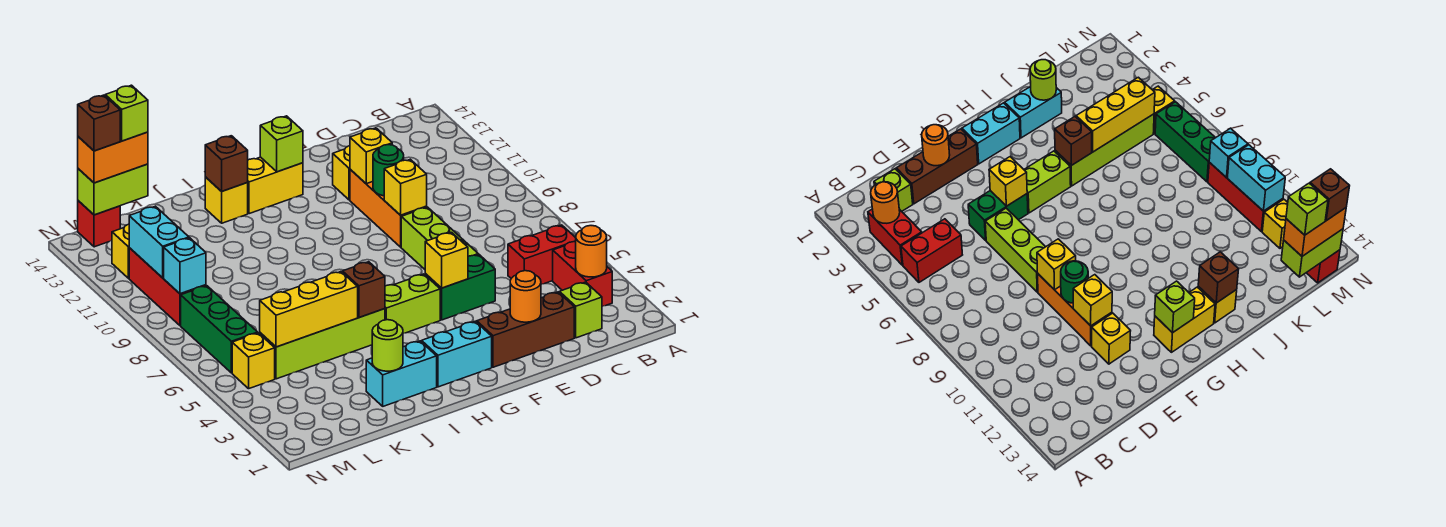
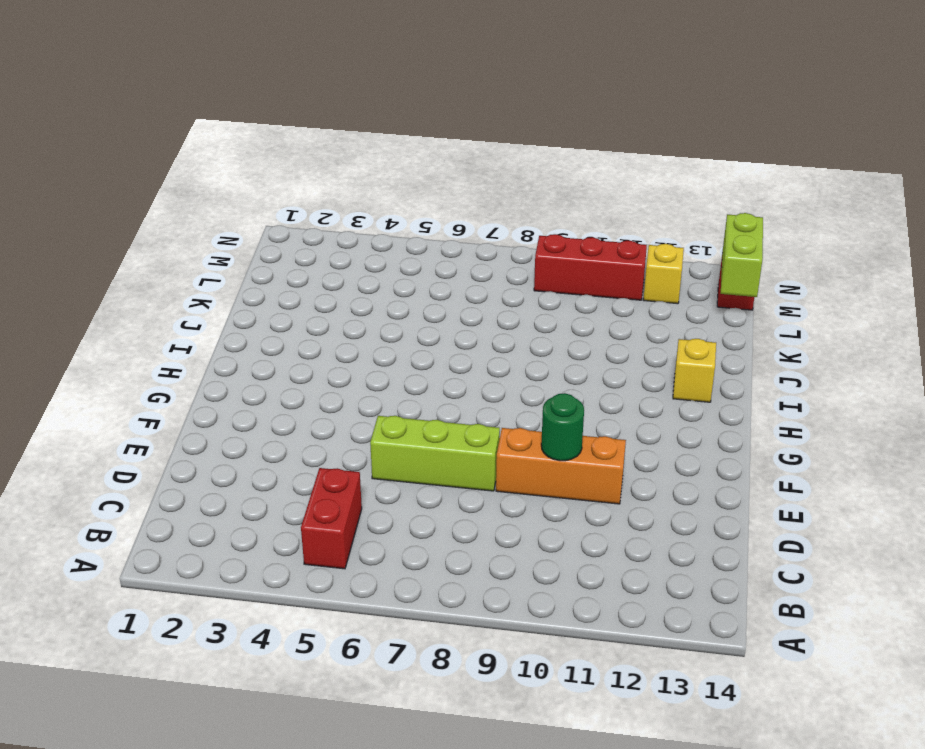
none -> red brick B3:B4 level 1
none -> lime brick C2 level 1
none -> brown brick D2:F2 level 1
none -> green brick E5:F5 level 1

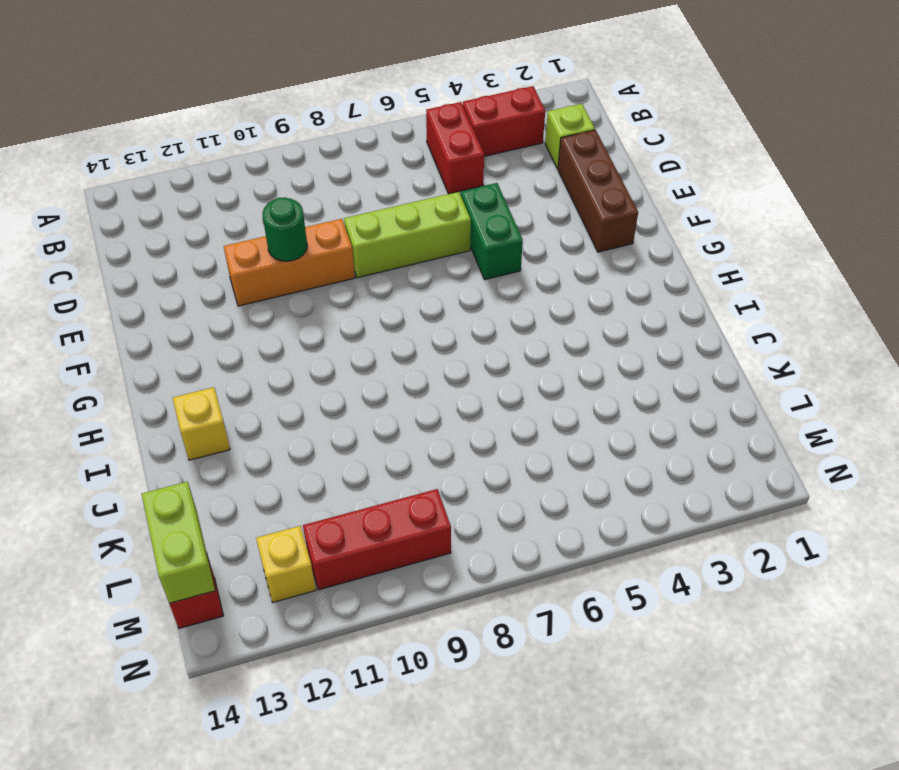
none -> yellow brick E12 level 1
none -> cyan brick G2:H2 level 1
none -> lime brick G5:H5 level 1
none -> yellow brick G13:H13 level 1

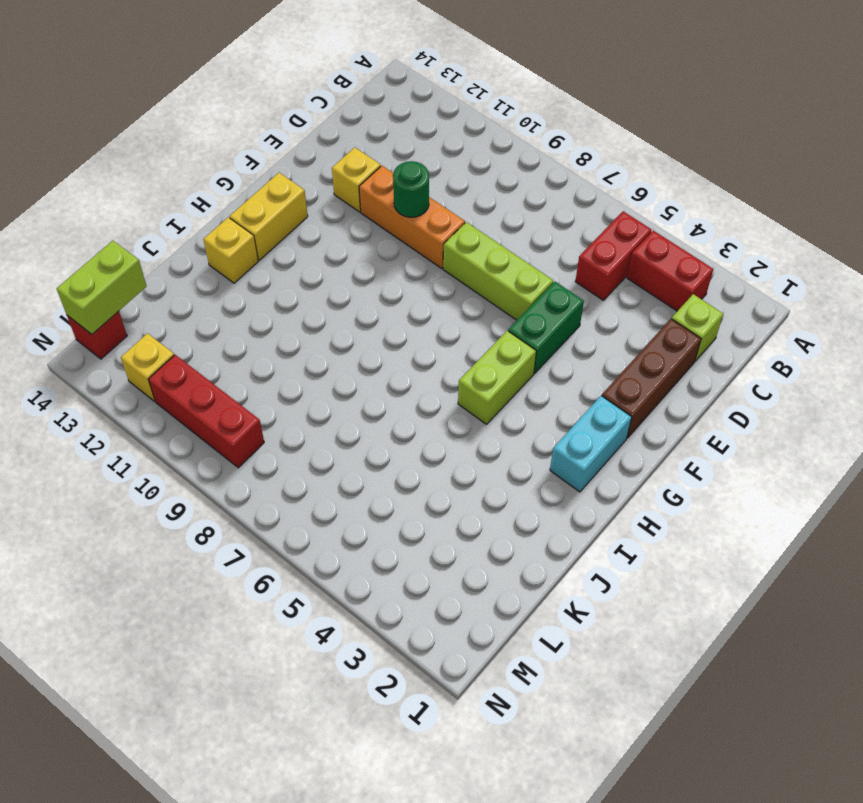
none -> cyan brick I2:J2 level 1
none -> lime brick I5:L5 level 1
none -> yellow brick M5 level 1
none -> green brick M6:M8 level 1

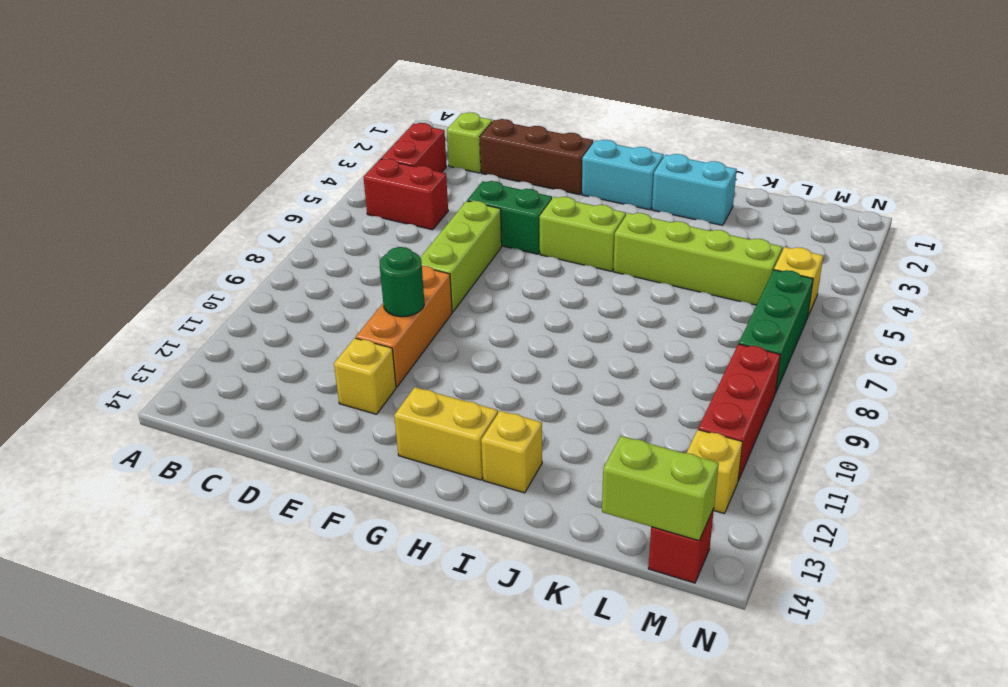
none -> orange round brick B3 level 2
none -> orange round brick E2 level 2
none -> yellow brick E9 level 2
none -> yellow brick E11 level 2

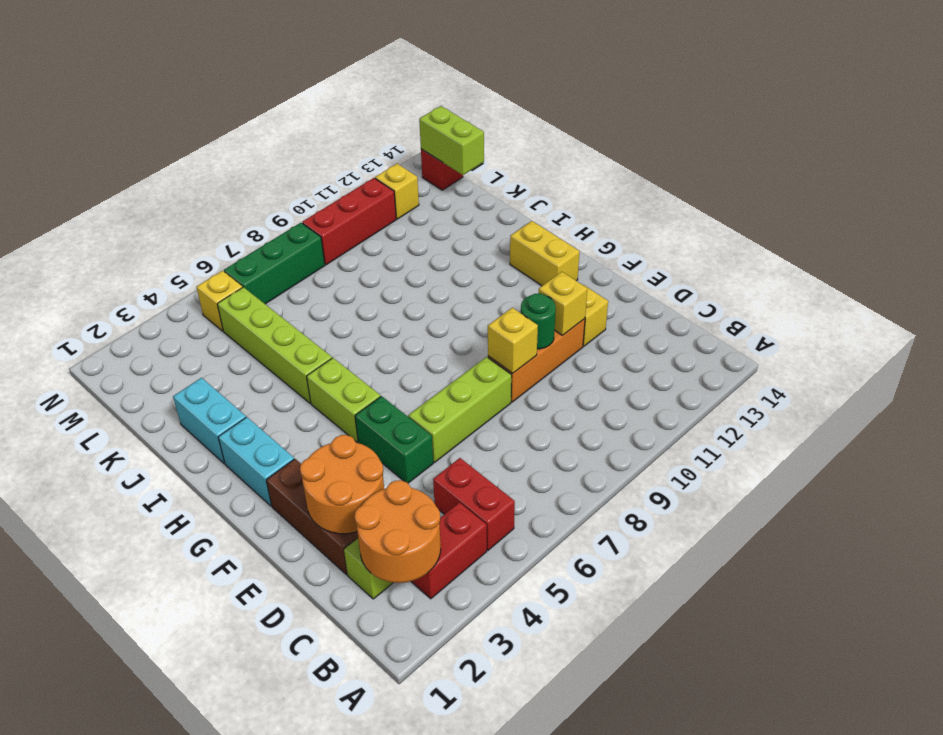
orange round brick B2:C3 level 2 -> orange round brick B3 level 2
orange round brick D2:E3 level 2 -> orange round brick E2 level 2
none -> yellow brick I13 level 1
none -> yellow brick F5 level 2
none -> lime brick G13 level 2
none -> brown brick I5 level 2

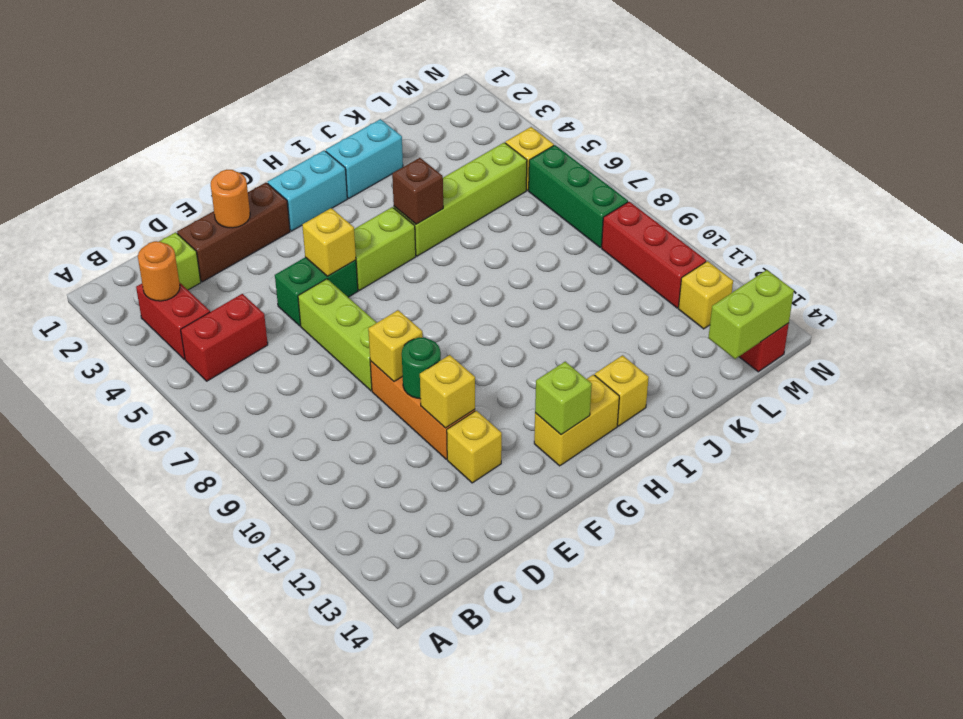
none -> brown brick I13 level 2
none -> lime round brick J2 level 2
none -> yellow brick J5:L5 level 2
none -> cyan brick M9 level 2

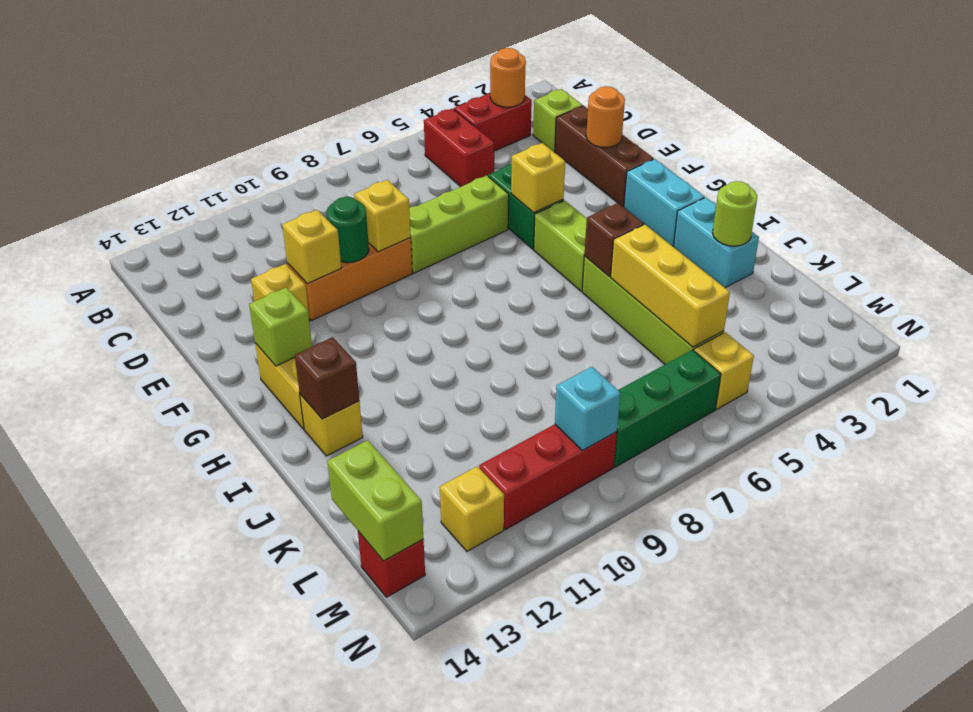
none -> cyan brick M10:M11 level 2
none -> orange brick L14:M14 level 3
none -> lime brick L14 level 4
none -> brown brick M14 level 4

